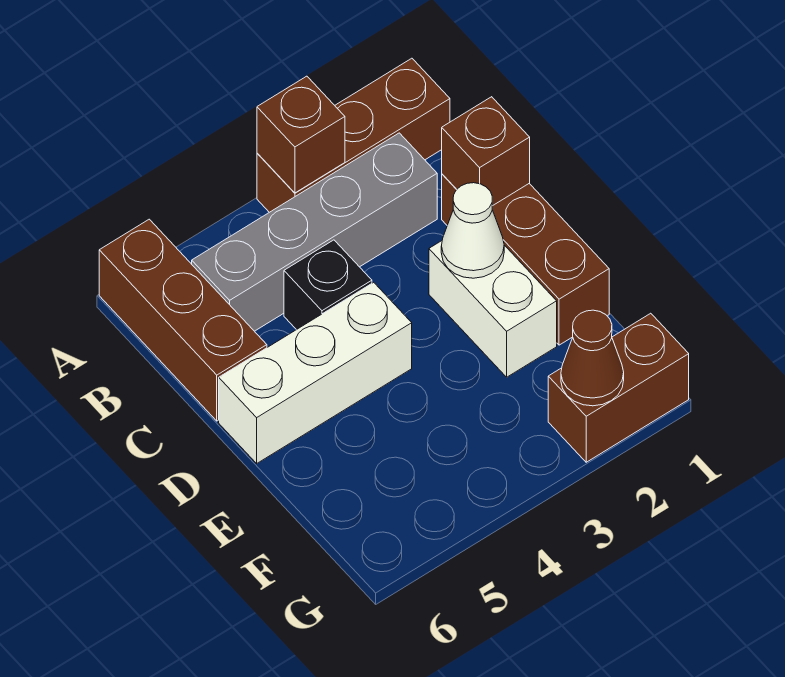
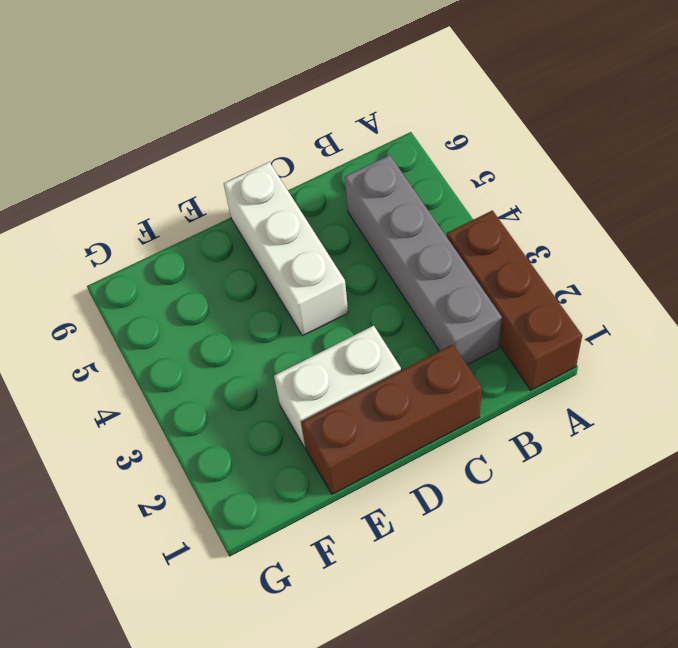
none -> brown brick A6:C6 level 1
none -> black brick C4 level 1
none -> brown brick G1:G2 level 1

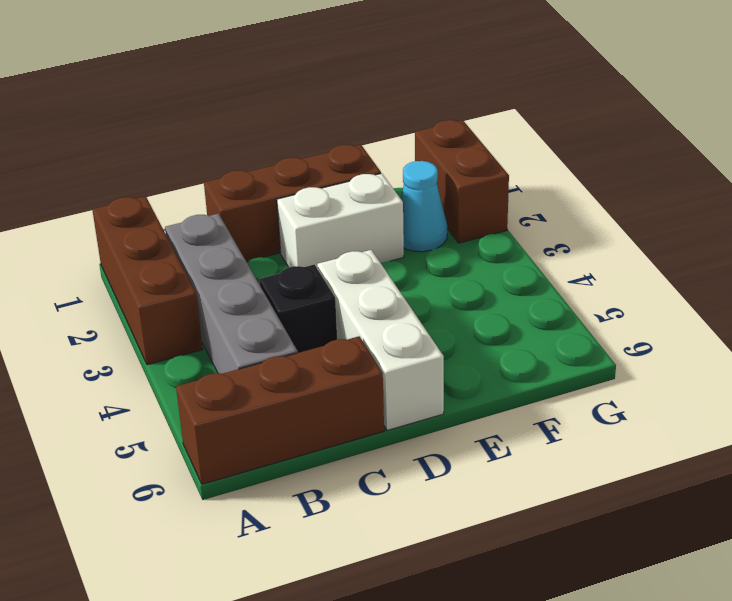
cyan cone F2 level 1 -> none
none -> brown brick A3 level 2
none -> brown brick C1 level 2
none -> white cone D2 level 2

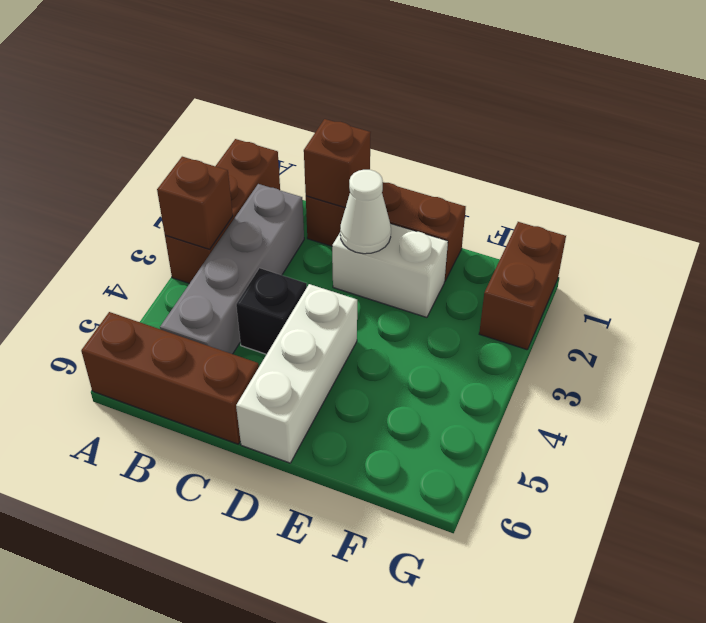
none -> brown cone G2 level 2

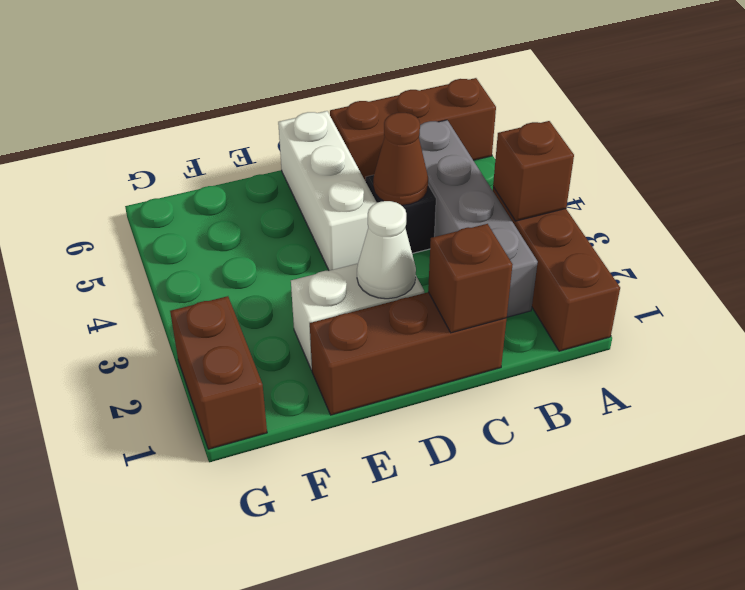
brown cone C4 level 2 -> brown cone G2 level 2

